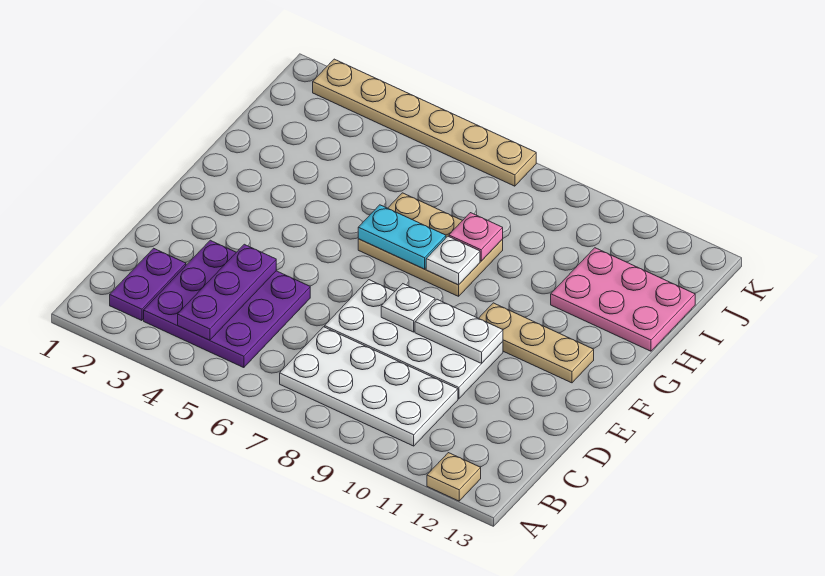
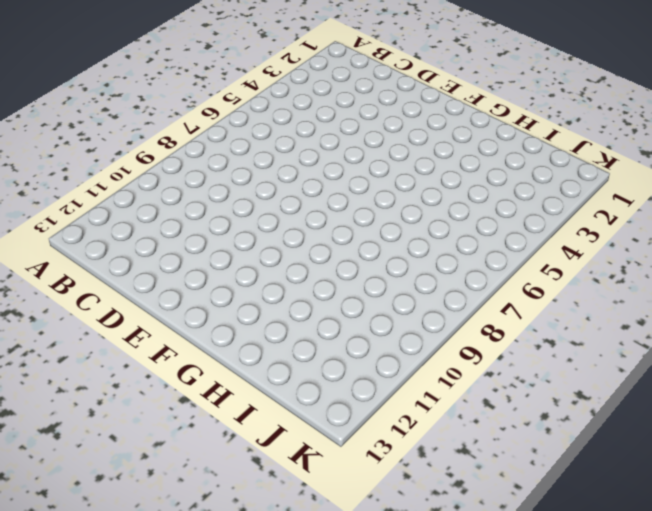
none -> tan plate A12 level 1
none -> purple plate B2:C2 level 1
none -> purple plate B3:D5 level 1

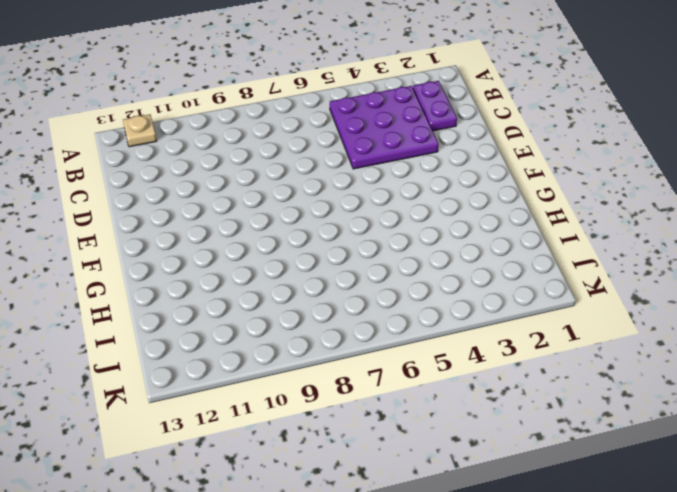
none -> white plate B7:C10 level 1
none -> white plate D7:E10 level 1
none -> tan plate F10:F12 level 1

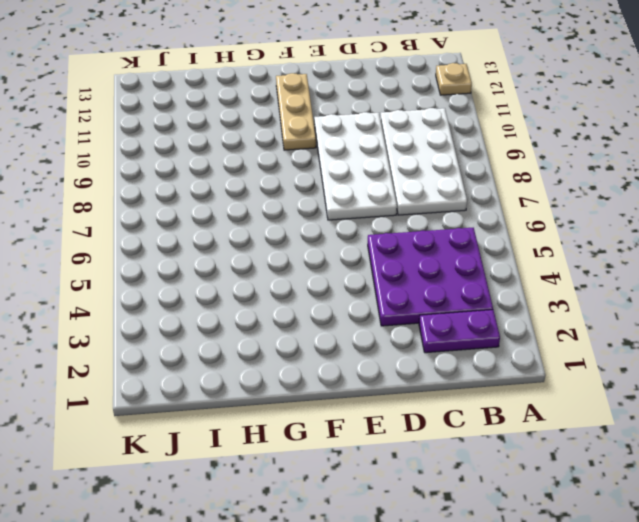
none -> tan plate G6:H8 level 1
none -> pink plate H11:I13 level 1
none -> tan plate K2:K7 level 1

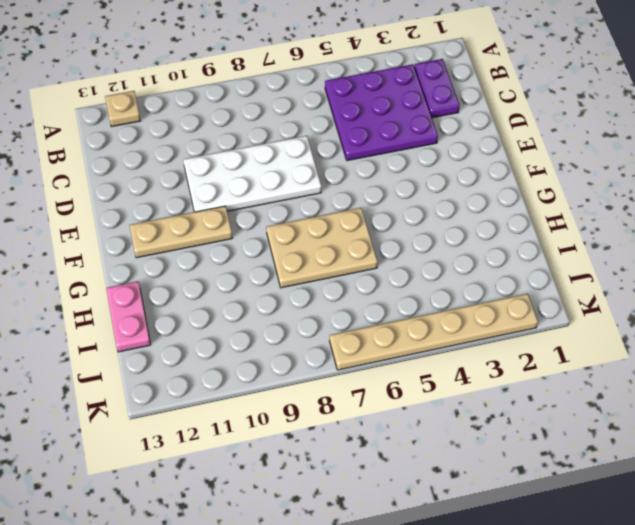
pink plate H13:I13 level 1 -> pink plate H11:I13 level 1
none -> white plate B7:C10 level 1
none -> purple plate B4:D4 level 2
none -> white plate E8 level 2

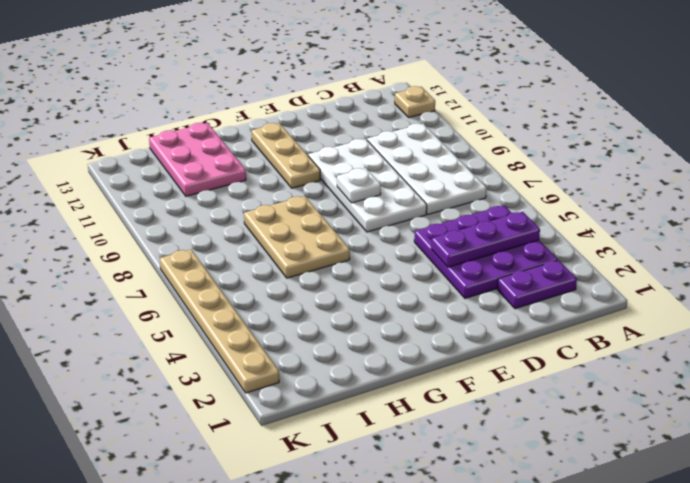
none -> white plate E9:E10 level 2
none -> cyan plate G6:G7 level 2
none -> white plate G8 level 2

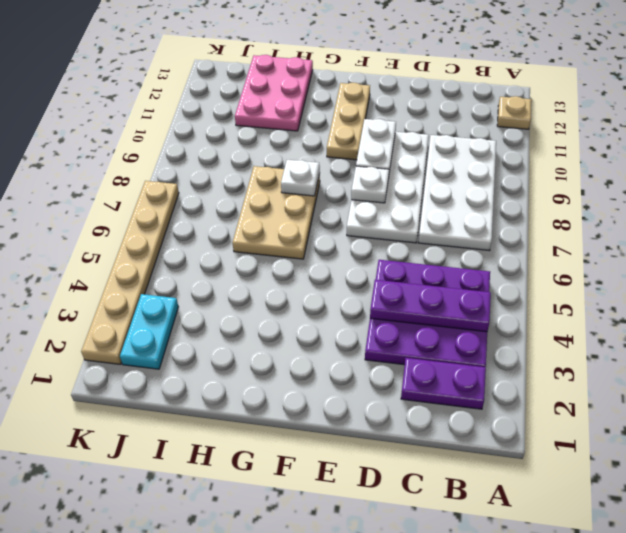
cyan plate J2:J3 level 1 -> cyan plate G6:G7 level 2
none -> pink plate H8 level 2

